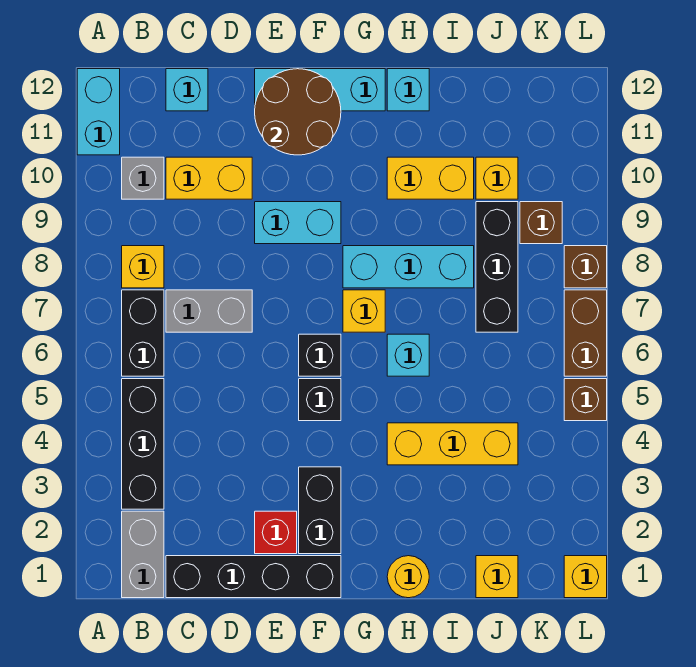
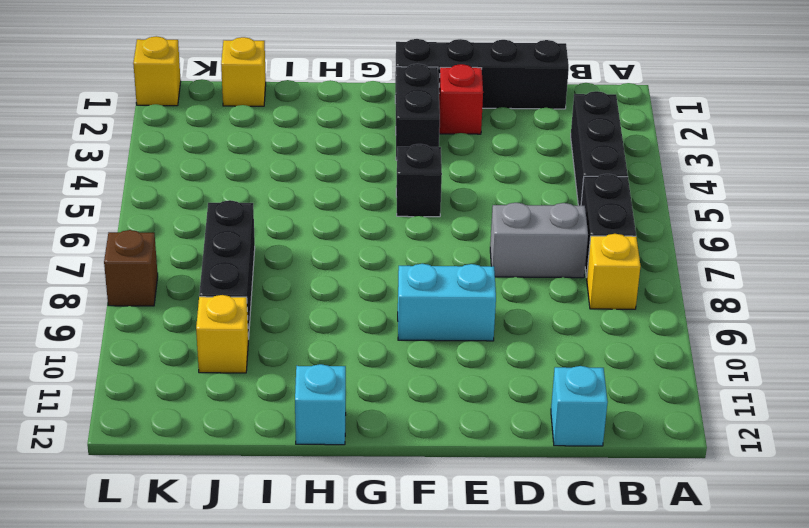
none -> cyan brick A11:A12 level 1
none -> grey brick B1:B2 level 1
none -> grey brick B10 level 1
none -> yellow brick C10:D10 level 1

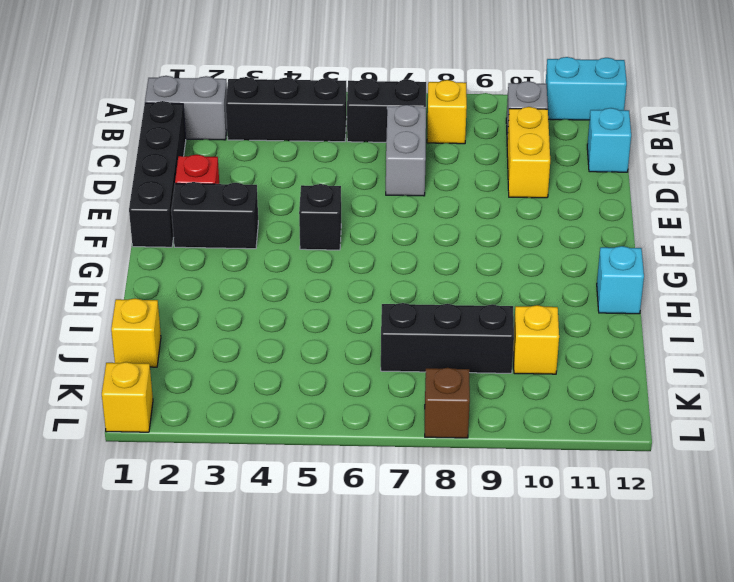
none -> cyan brick E9:F9 level 1
none -> cyan brick E12:G12 level 1
none -> black brick F6 level 1
none -> yellow brick G7 level 1

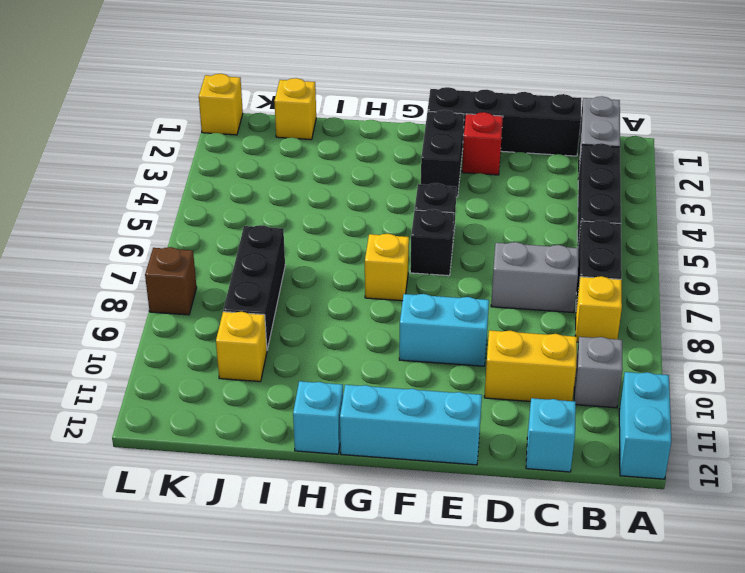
none -> cyan brick G8:I8 level 1
none -> yellow round brick H1 level 1
none -> yellow brick H4:J4 level 1
none -> cyan brick H6 level 1

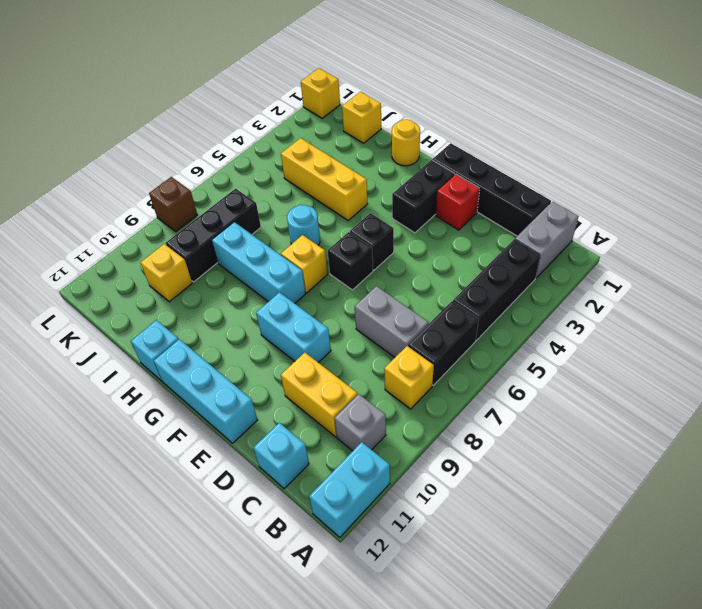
cyan round brick H6 level 1 -> cyan brick H6 level 1
none -> yellow brick H10:I10 level 1
none -> brown brick K9 level 1
none -> brown brick L5 level 1
none -> brown brick L6:L7 level 1

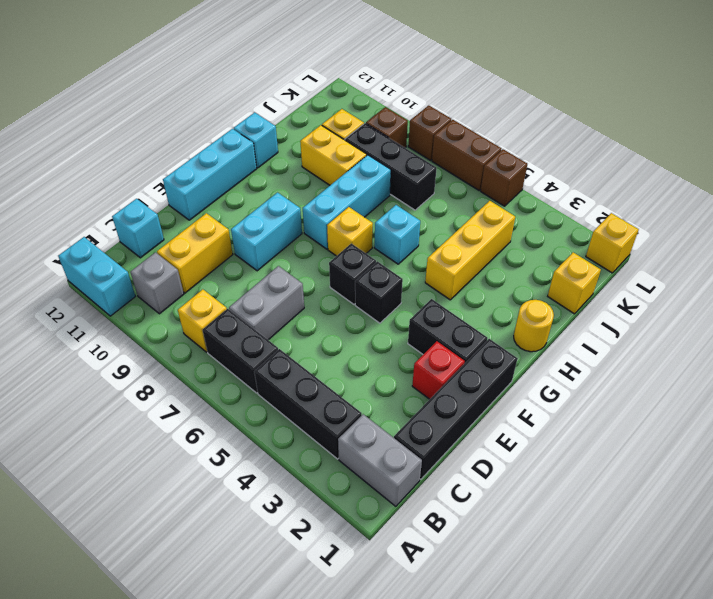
yellow brick I9:I10 level 1 -> yellow brick H10:I10 level 1
none -> brown round brick E11:F12 level 2

